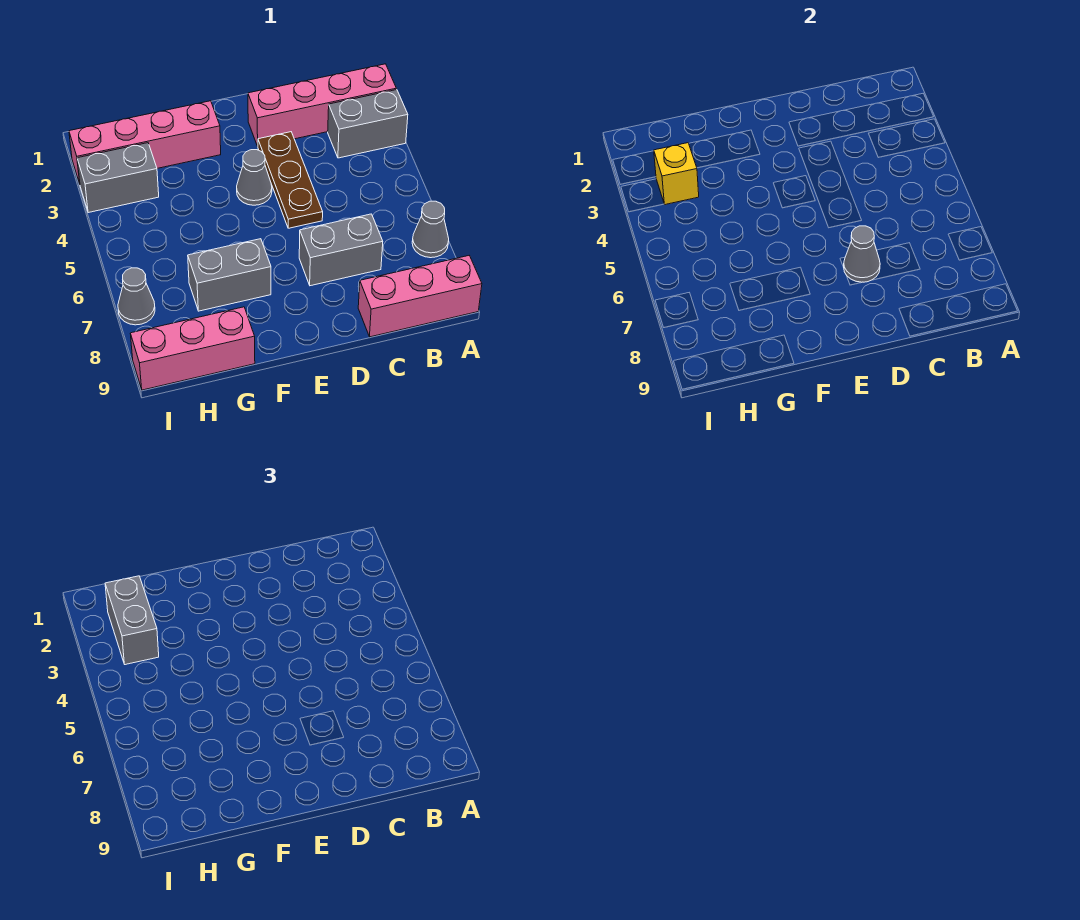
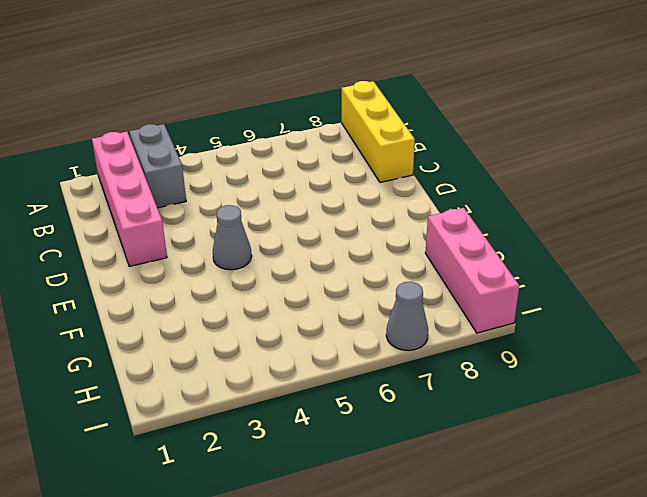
yellow brick A9:C9 level 1 -> pink brick A9:C9 level 1
none -> grey cone A7 level 1
none -> grey brick C7:D7 level 1
none -> brown plate D3:D5 level 1

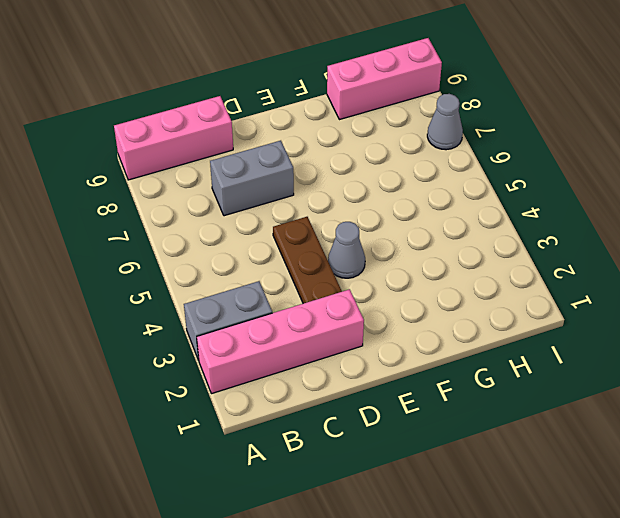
none -> grey cone A7 level 1
none -> pink brick F2:I2 level 1
none -> grey brick F7:G7 level 1

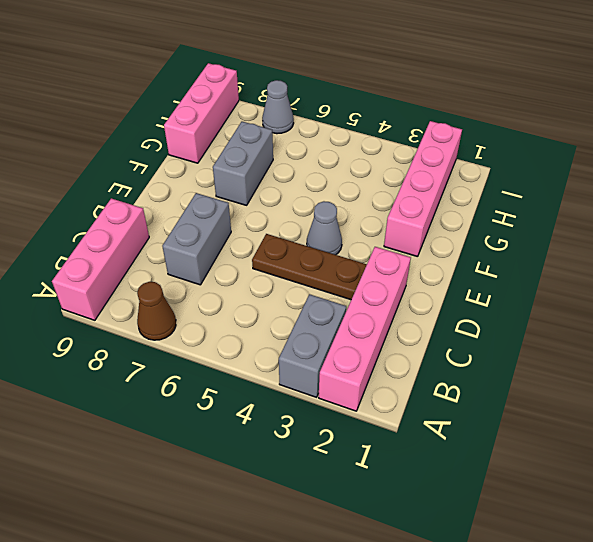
brown cone A7 level 1 -> grey cone A7 level 1
none -> grey brick H3:I3 level 1
none -> grey cone D7 level 2
none -> yellow brick H3 level 2

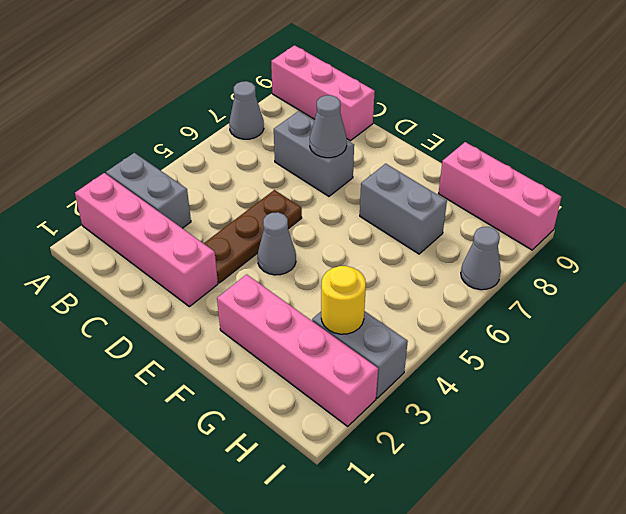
yellow round brick H3 level 2 -> yellow brick H3 level 2
none -> grey brick H2:H3 level 3

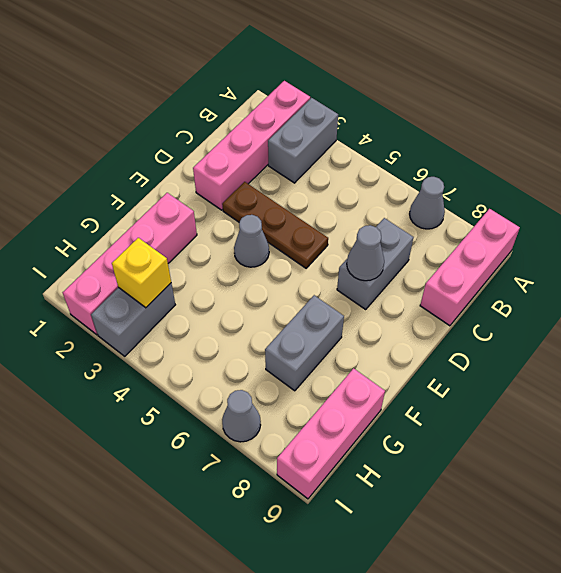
none -> grey brick H2:H3 level 3

